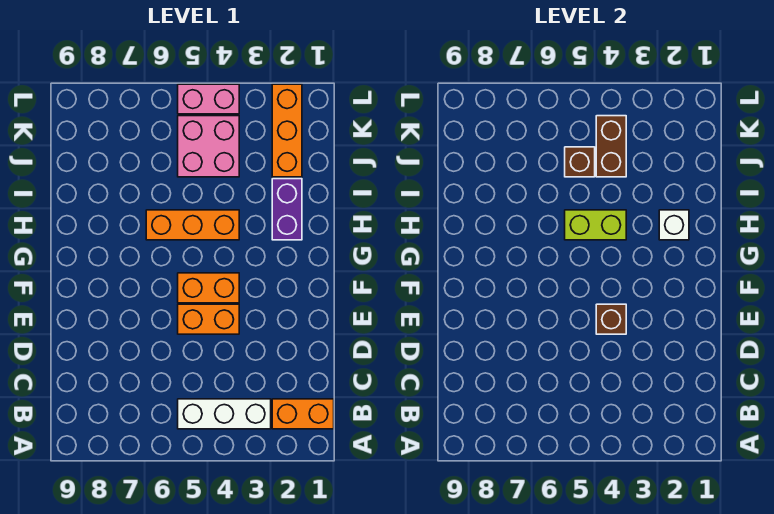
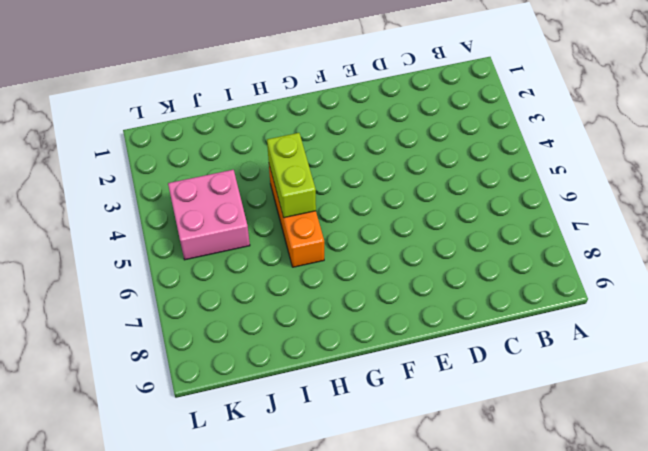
none -> orange brick B1:B2 level 1
none -> white brick B3:B5 level 1
none -> orange brick E4:E5 level 1

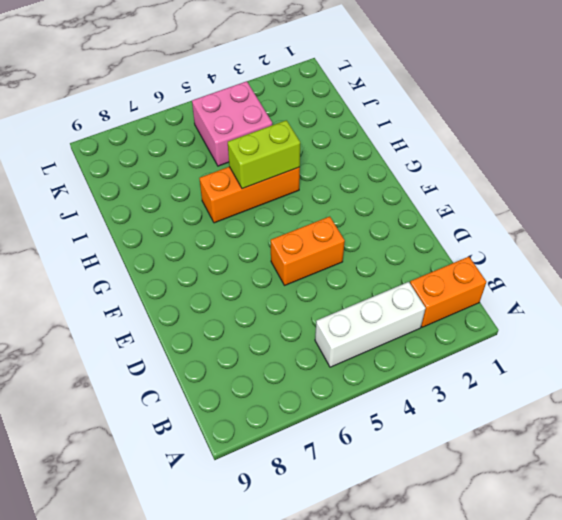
none -> orange brick F4:F5 level 1
none -> purple brick H2:I2 level 1
none -> orange brick J2:L2 level 1

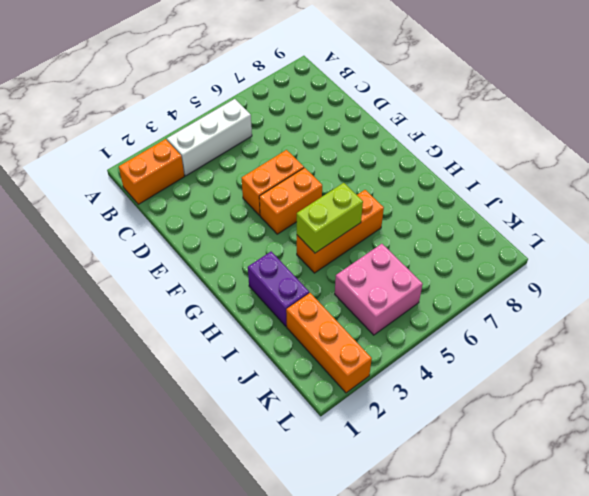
none -> pink brick L4:L5 level 1
none -> brown brick E4 level 2
none -> white brick H2 level 2

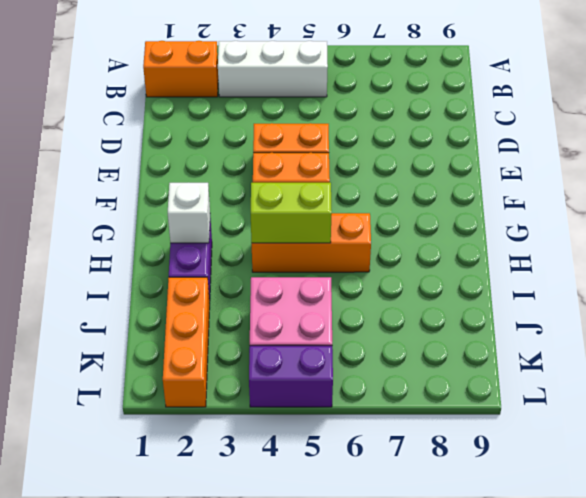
purple brick L4:L5 level 1 -> pink brick L4:L5 level 1
none -> brown brick E4 level 2
none -> brown brick J4:K4 level 2
none -> brown brick J5 level 2

